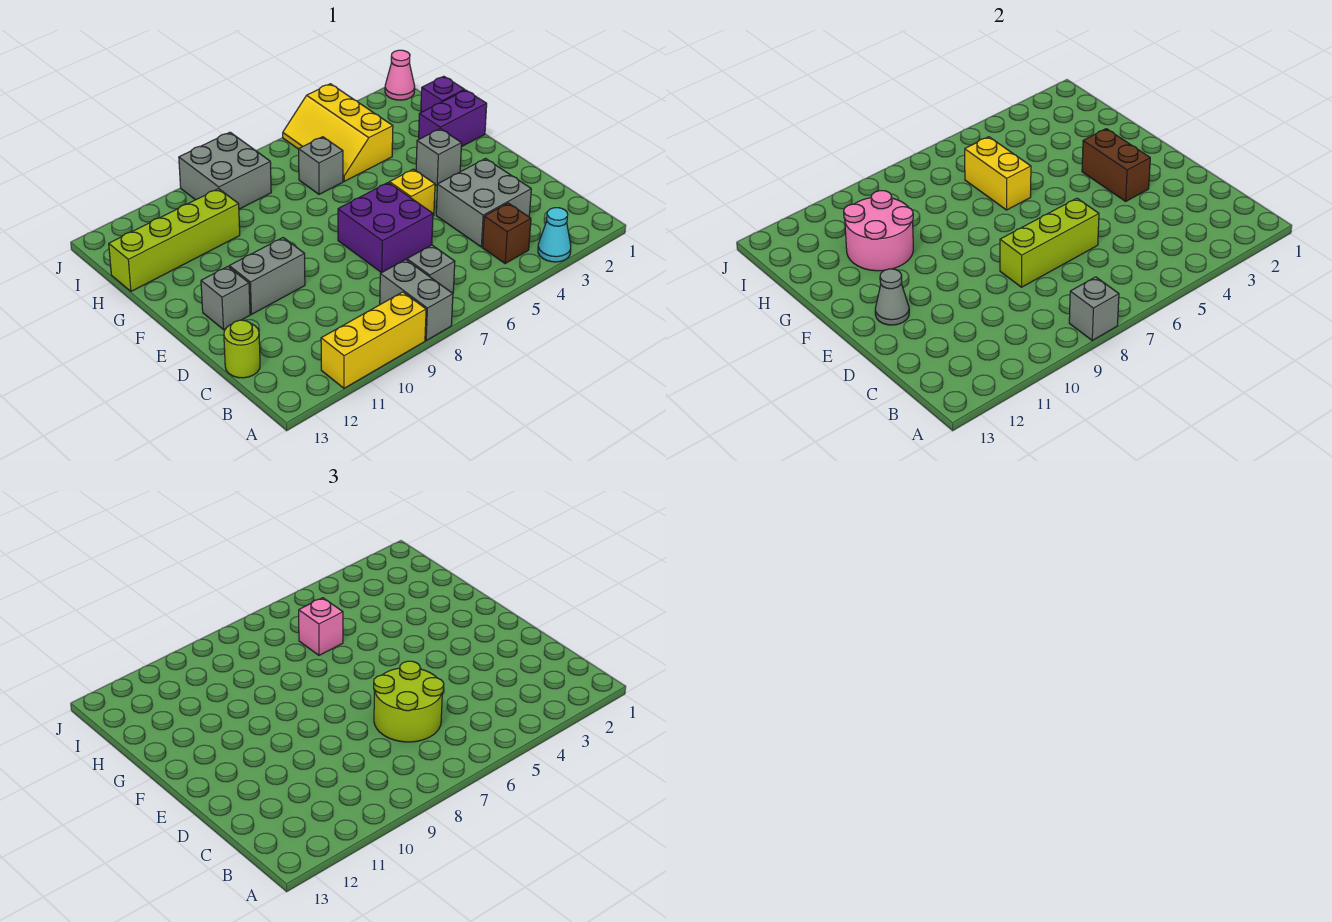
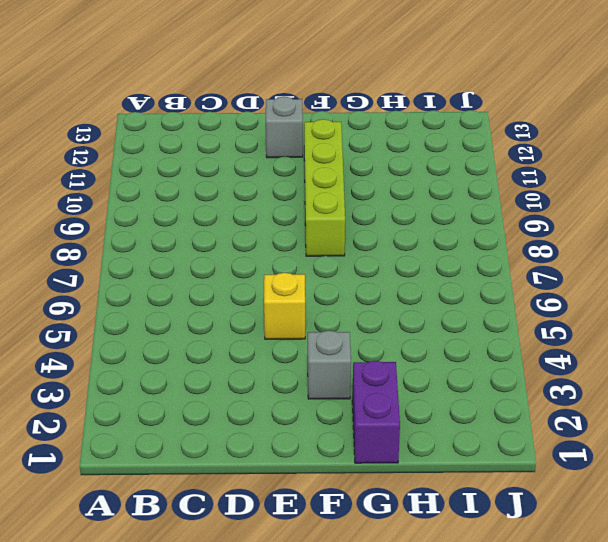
lime brick F8:F11 level 1 -> lime brick H10:H13 level 1
none -> cyan cone A3 level 1
none -> grey brick A8:B8 level 1
none -> yellow brick A9:A11 level 1

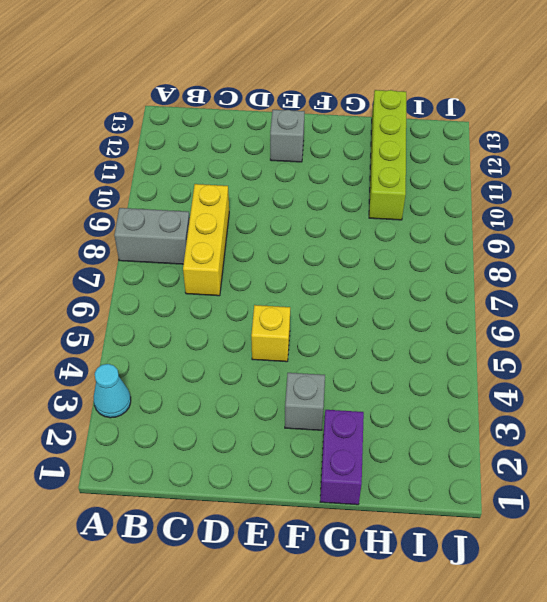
yellow brick C7:C9 level 1 -> yellow brick A9:A11 level 1
none -> brown brick B4 level 1
none -> grey brick B7 level 1
none -> grey brick C3:D4 level 1

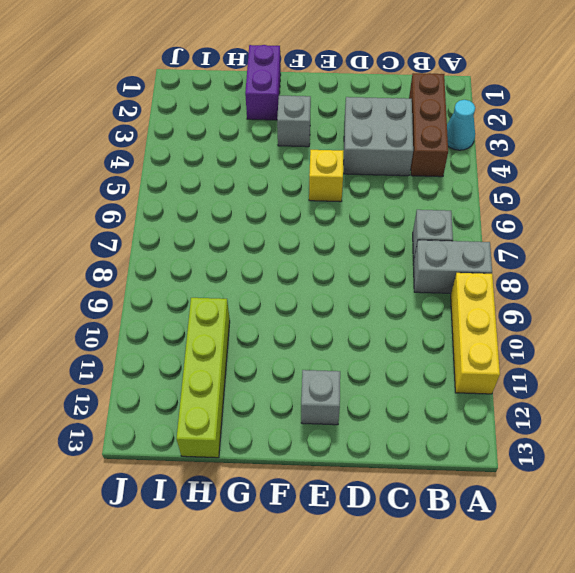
brown brick B2:B4 level 1 -> brown brick B4 level 1
none -> lime round brick C13 level 1
none -> purple brick D6:E7 level 1
none -> grey brick E10:E11 level 1

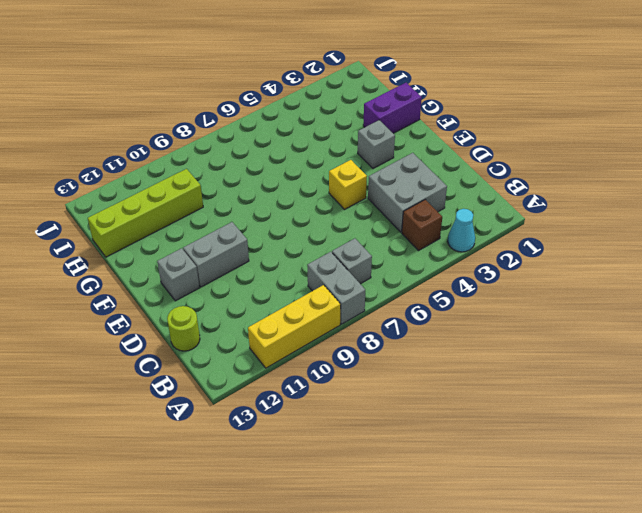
none -> purple brick D6:E7 level 1
none -> purple brick H1 level 1
none -> yellow slope H4:J5 level 1 top 4

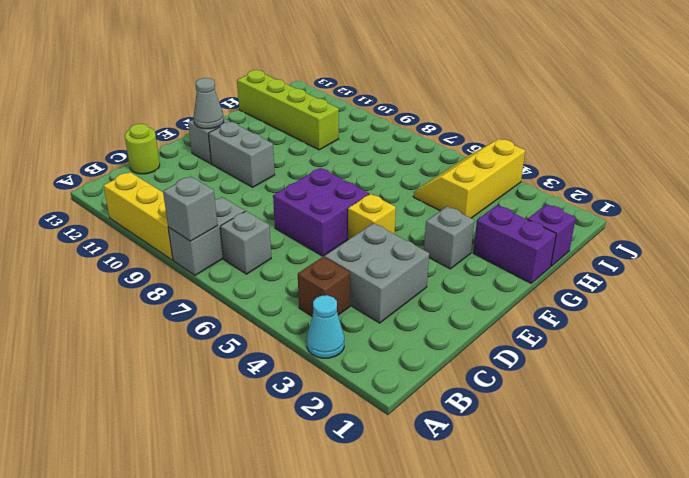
none -> grey brick H6 level 1
none -> grey brick I8:J9 level 1
none -> pink cone J1 level 1

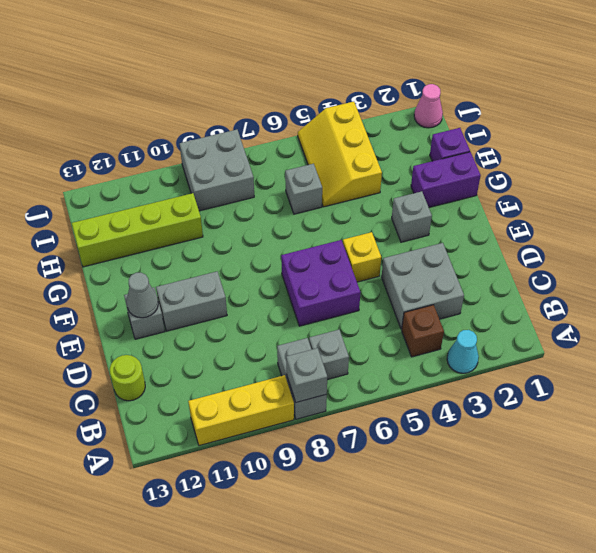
none -> lime brick D6:D8 level 2
none -> brown brick E3:F3 level 2
none -> yellow brick G6:H6 level 2

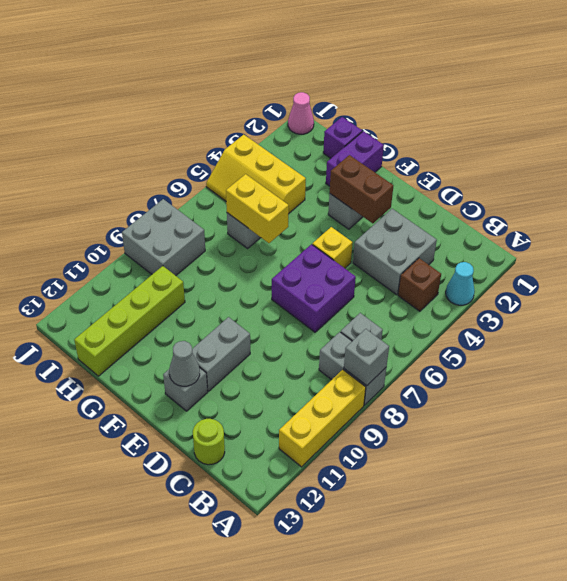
none -> lime brick D6:D8 level 2
none -> pink round brick G10:H11 level 2
none -> lime round brick C6:D7 level 3

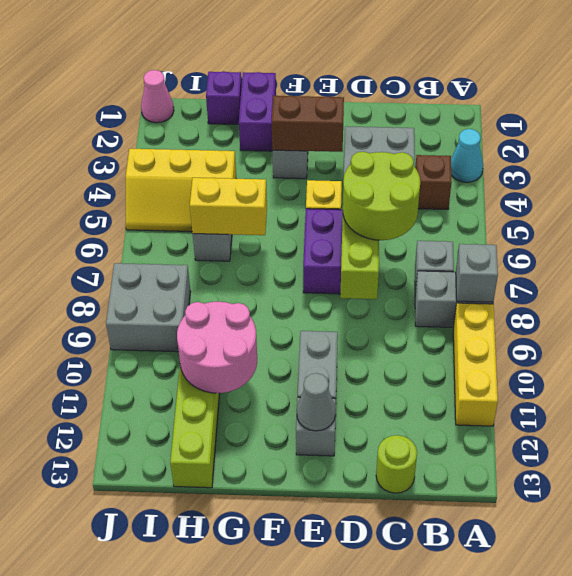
none -> pink brick H6 level 3

